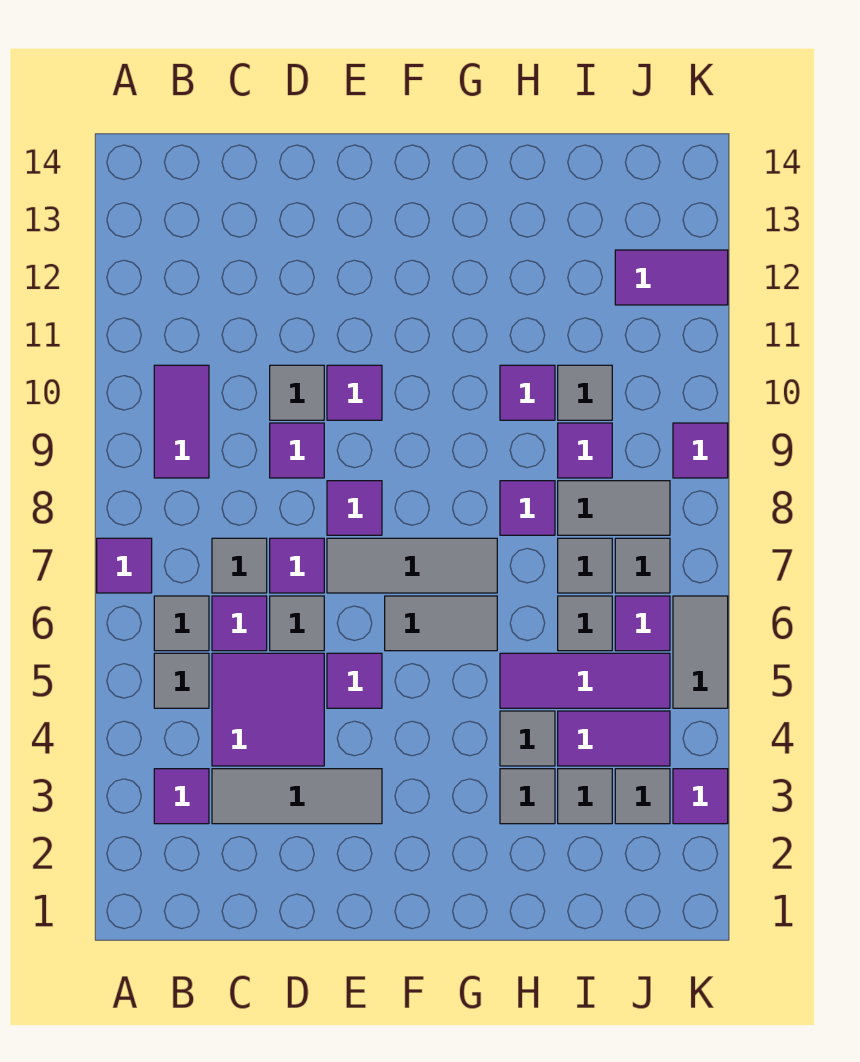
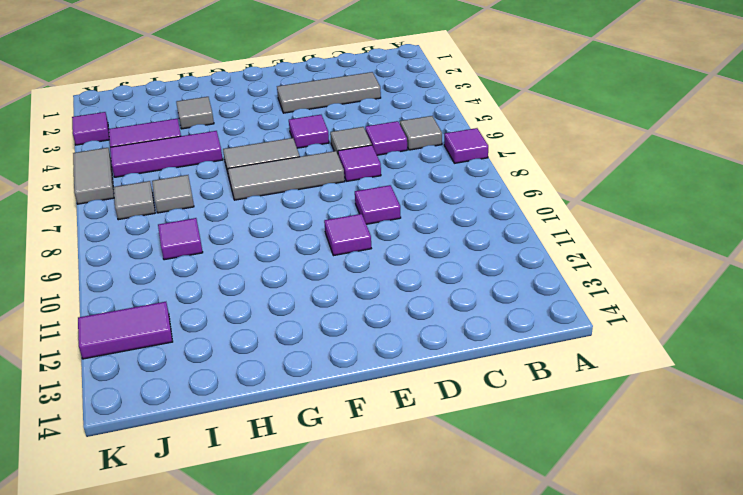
none -> purple tile B3 level 1
none -> grey tile B5 level 1
none -> purple tile B9:B10 level 1
none -> purple tile C4:D5 level 1

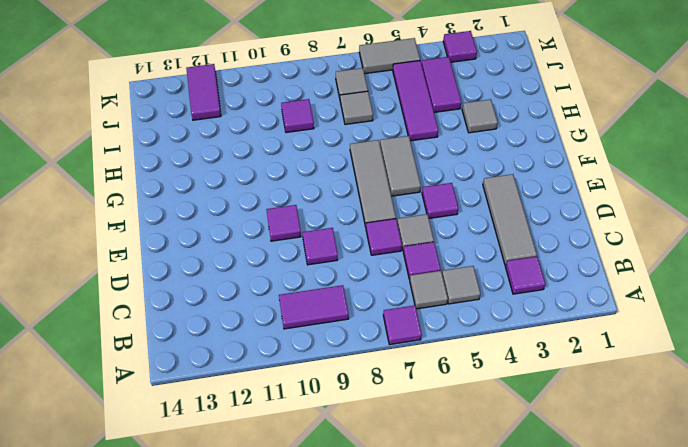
none -> purple tile C4:D5 level 1
none -> grey tile C7 level 1
none -> grey tile D10 level 1
none -> purple tile E8 level 1

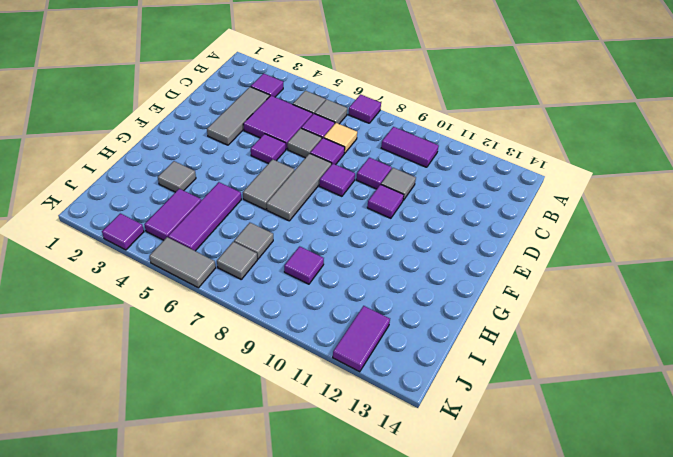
tan tile C7 level 1 -> grey tile C7 level 1
none -> grey tile H4 level 1
none -> purple tile H8 level 1
none -> purple tile H10 level 1
none -> grey tile I3 level 1

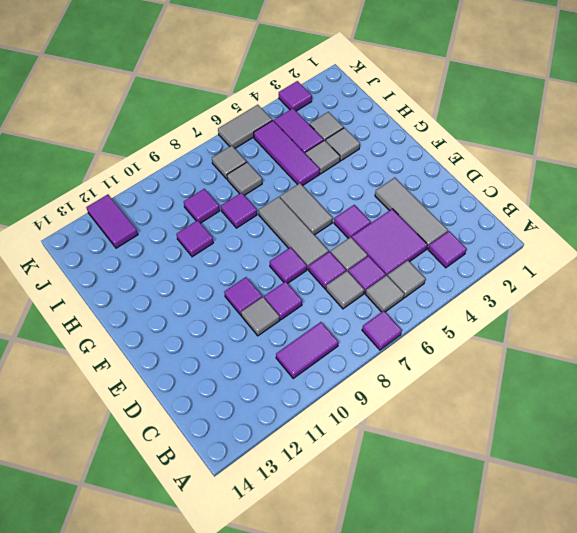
none -> grey tile I6 level 1
none -> grey tile I8:J8 level 1
none -> grey tile I10 level 1
none -> grey tile J3 level 1

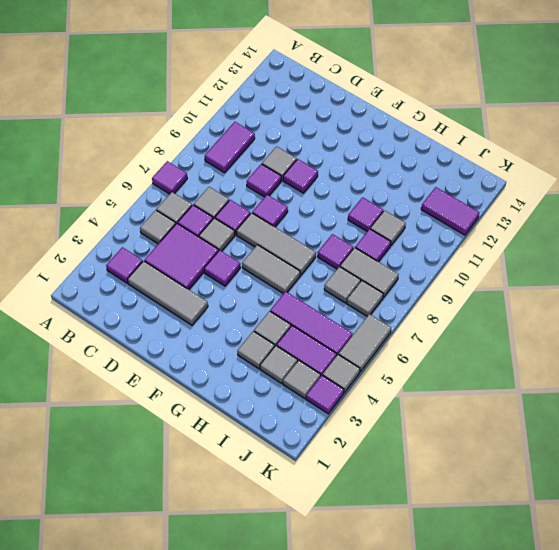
grey tile K4 level 1 -> grey tile I6 level 1
none -> purple tile J6 level 1
none -> purple tile K9 level 1

